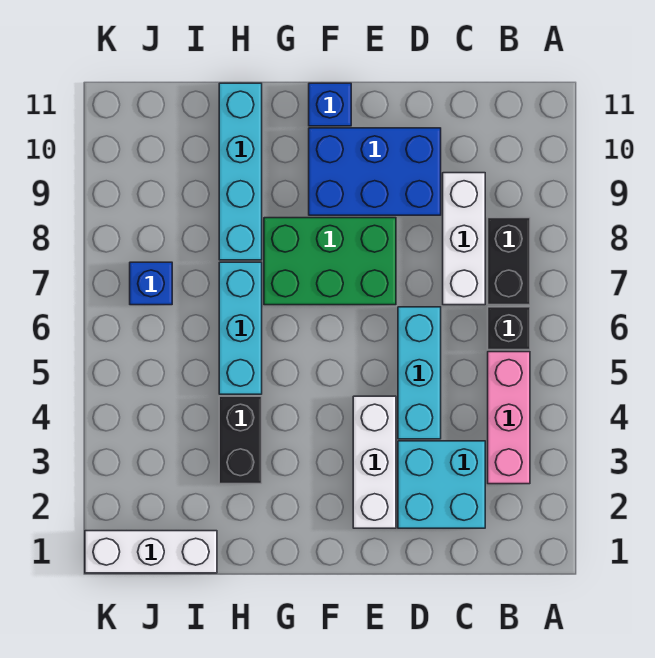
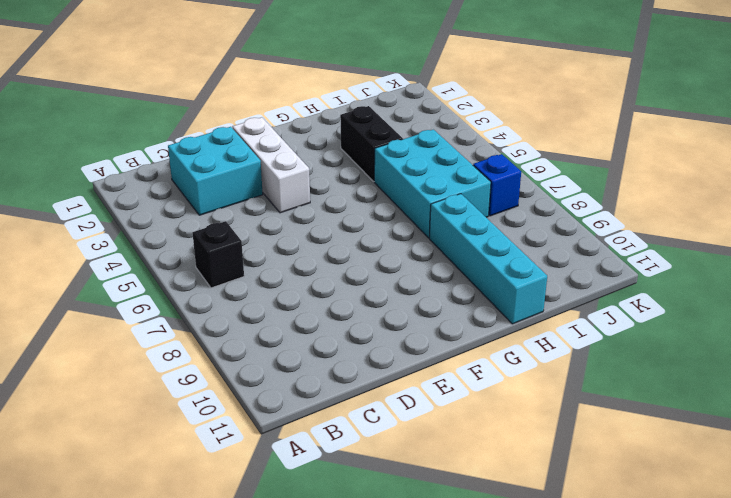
cyan brick H5:I7 level 1 -> cyan brick H5:H7 level 1
none -> pink brick B3:B5 level 1
none -> black brick B7:B8 level 1
none -> white brick C7:C9 level 1

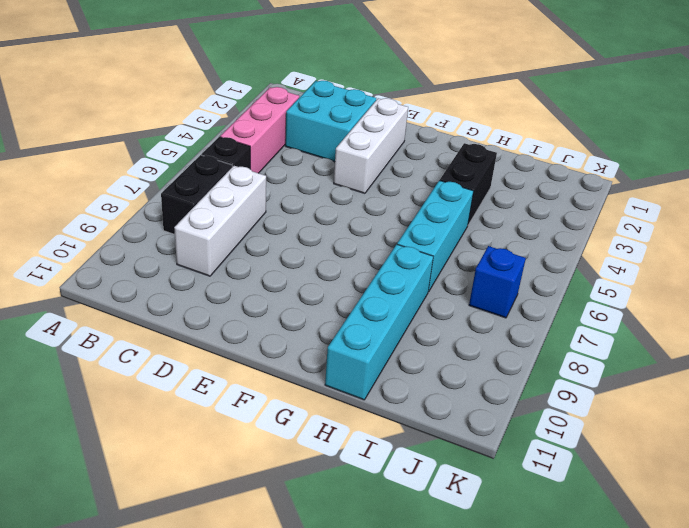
none -> cyan brick D4:D6 level 1
none -> blue brick D9:F10 level 1
none -> green brick E7:G8 level 1

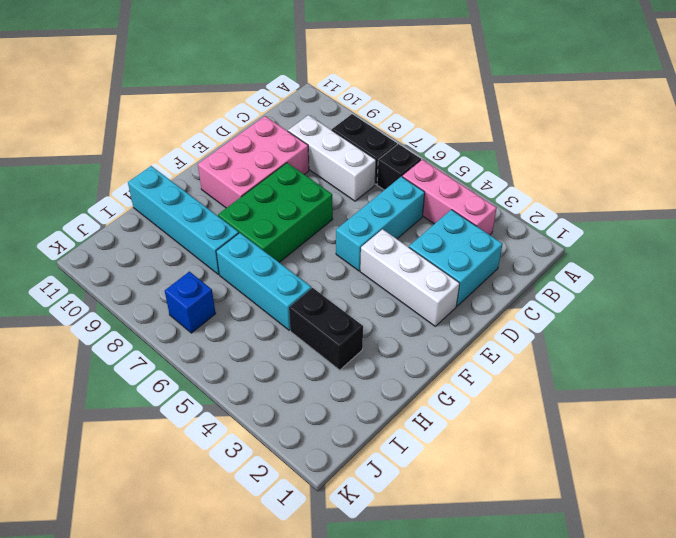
cyan brick C5:E5 level 1 -> cyan brick D4:D6 level 1
pink brick D9:F10 level 1 -> blue brick D9:F10 level 1
none -> blue brick F11 level 1
none -> white brick I1:K1 level 1

